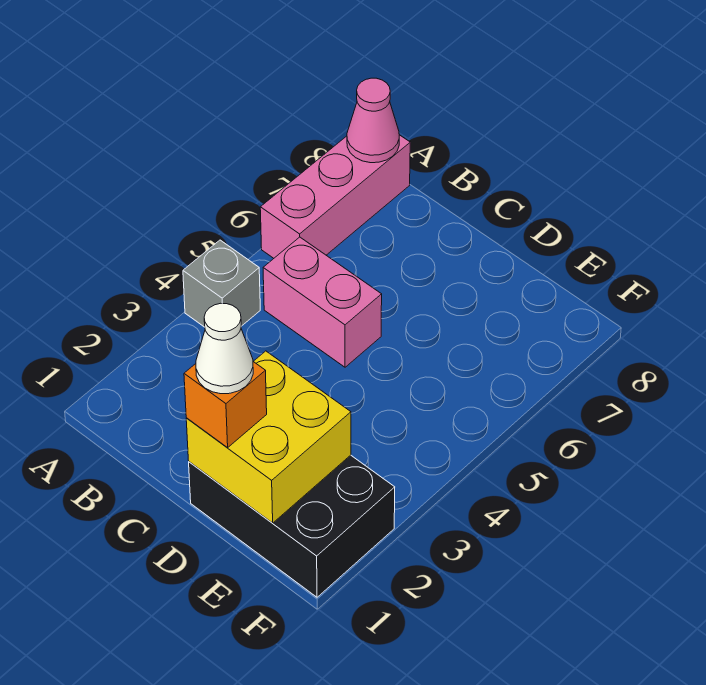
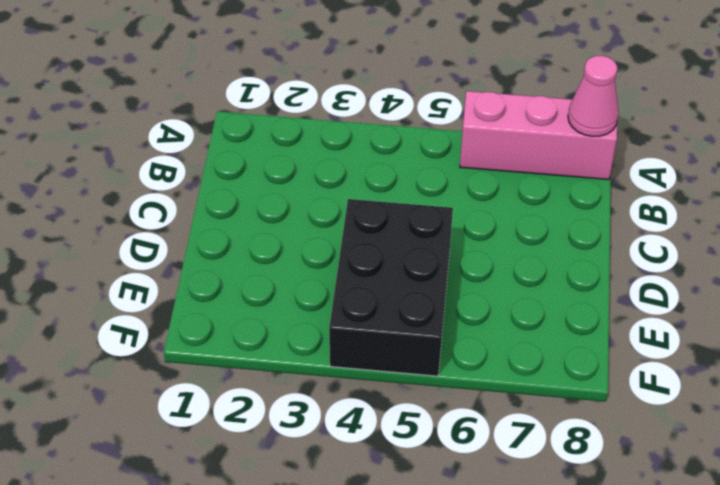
black brick D4:F5 level 1 -> black brick D1:F2 level 1
none -> grey brick A4 level 1
none -> pink brick B5:C5 level 1

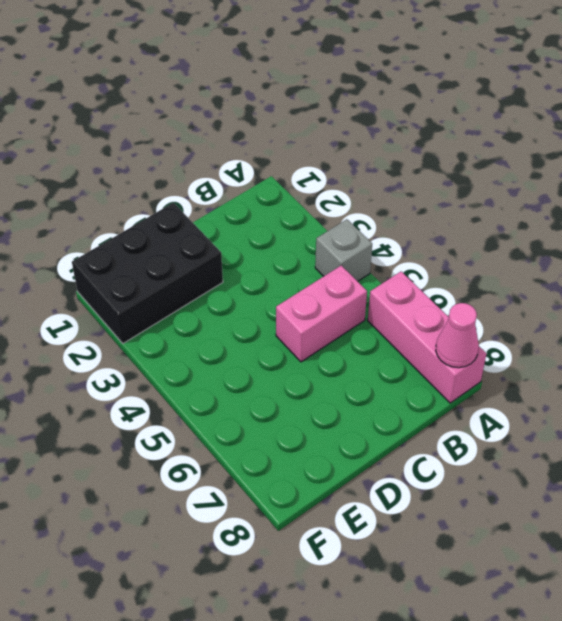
none -> yellow brick D1:E2 level 2
none -> orange brick D1 level 3

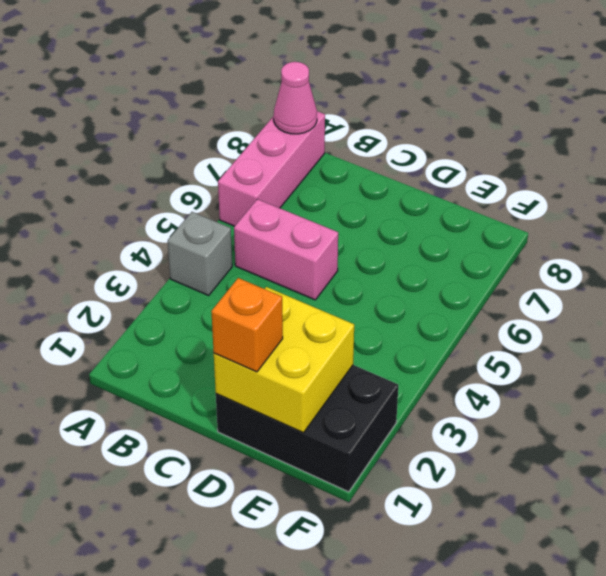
none -> white cone D1 level 4

